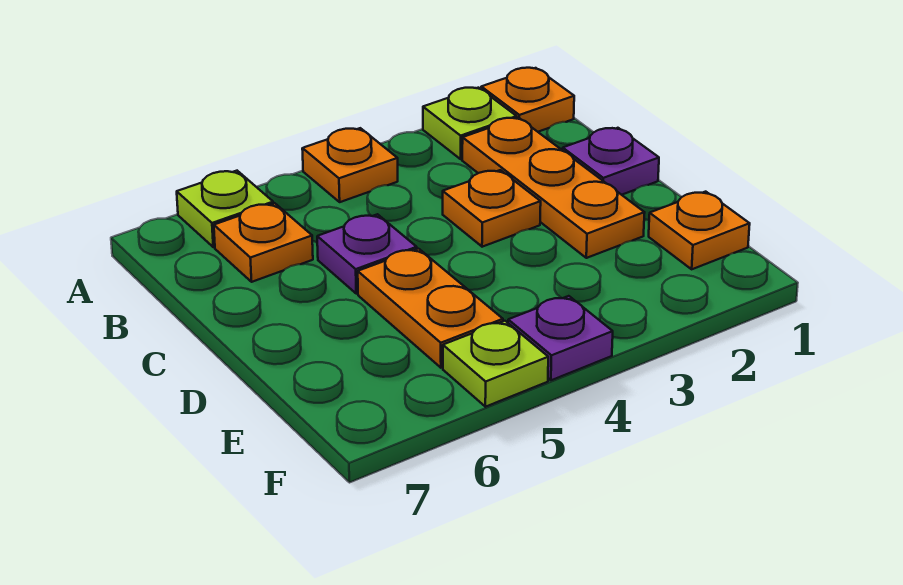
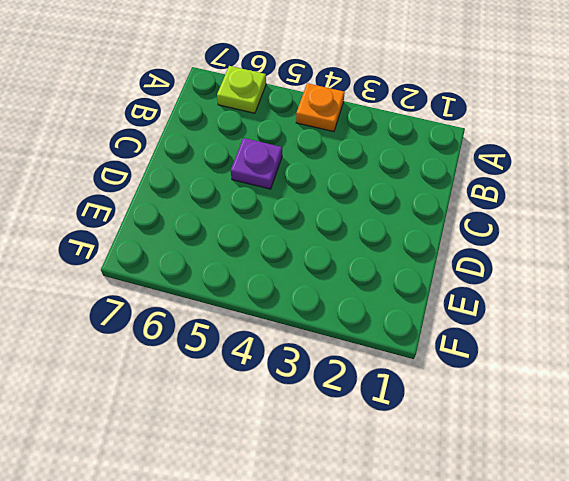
none -> orange plate A1 level 1
none -> lime plate A2 level 1
none -> orange plate B2:D2 level 1

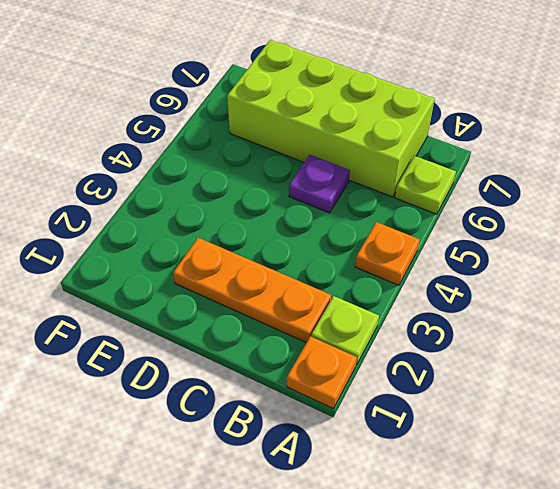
lime brick B6:E7 level 1 -> orange plate B6 level 1
none -> purple plate C1 level 1
none -> orange plate C3 level 1
none -> orange plate D5:E5 level 1

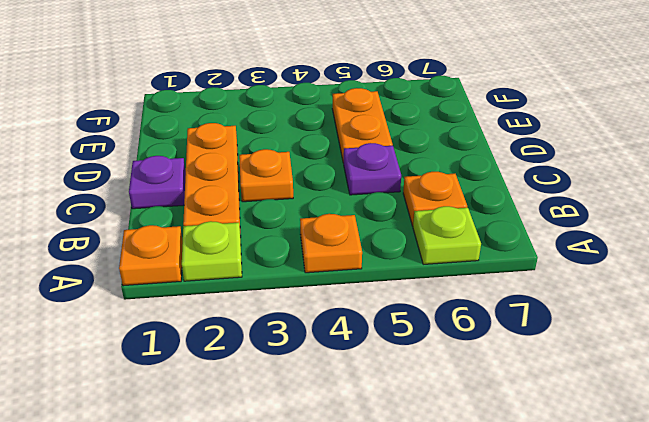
none -> orange plate E1 level 1
none -> purple plate F4 level 1
none -> lime plate F5 level 1

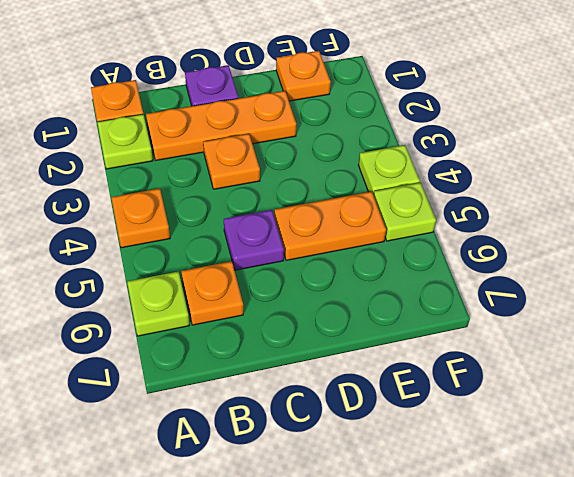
lime plate F4 level 1 -> purple plate F4 level 1

